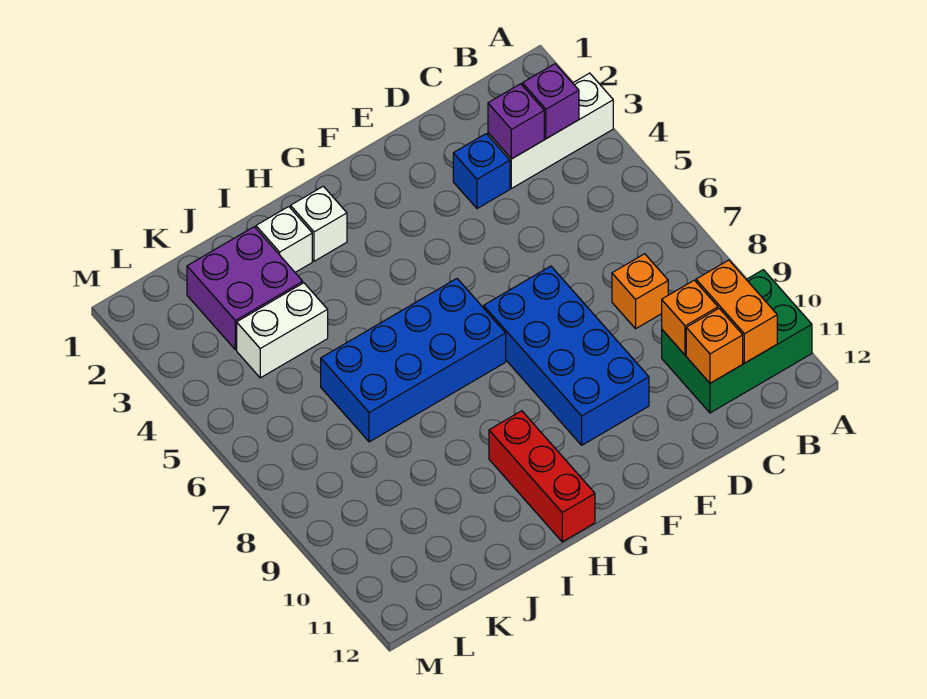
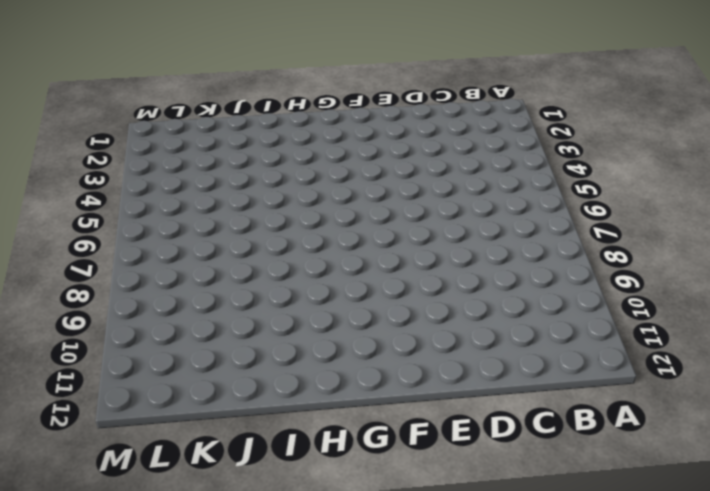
none -> white brick A3:C3 level 1
none -> green brick A10:C11 level 1
none -> orange brick C8 level 1

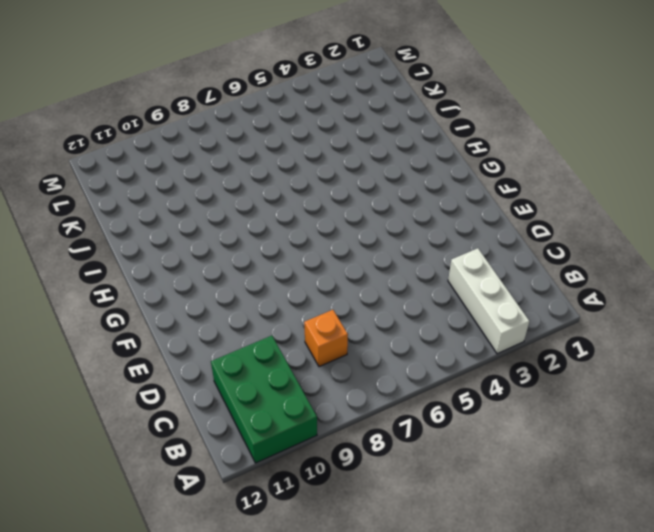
none -> blue brick D3 level 1
none -> blue brick E7:F10 level 1
none -> blue brick G6:J7 level 1

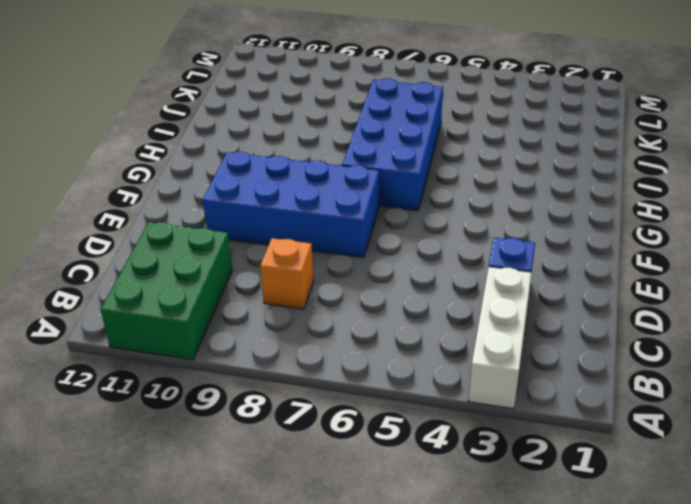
none -> white brick H2 level 1
none -> red brick H10:H12 level 1
none -> white brick I2 level 1

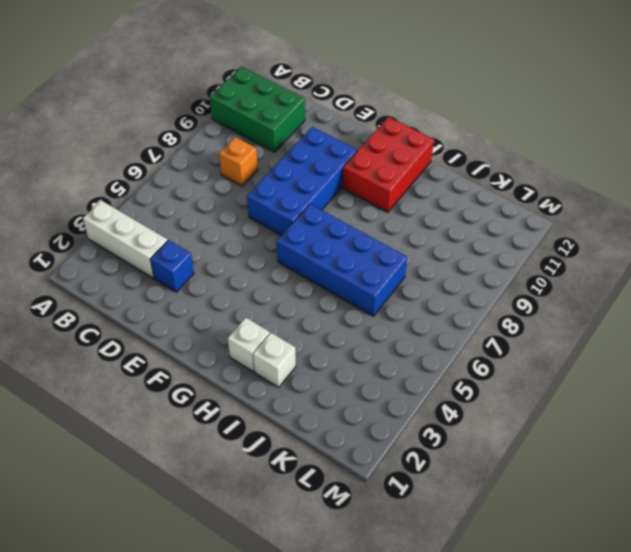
red brick G10:H12 level 1 -> red brick H10:H12 level 1
none -> purple brick J2:K3 level 1
none -> white brick J4:K4 level 1
none -> purple brick B3 level 2

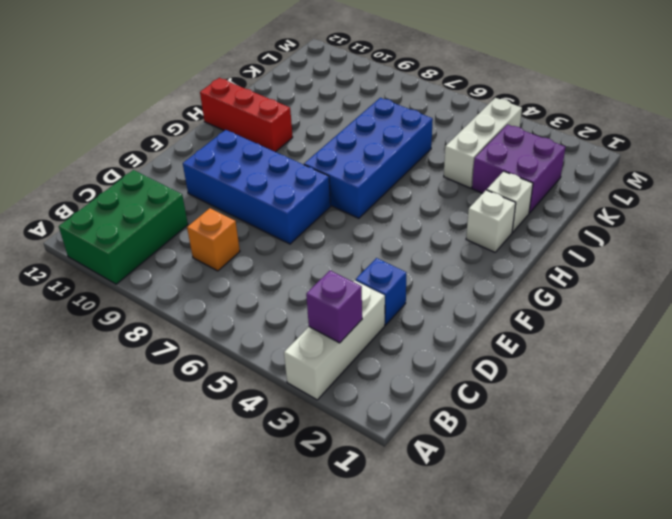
white brick J4:L4 level 1 -> white brick J4:K4 level 1
none -> orange brick B10:B11 level 2
none -> purple brick C3 level 2
none -> orange brick C10 level 2

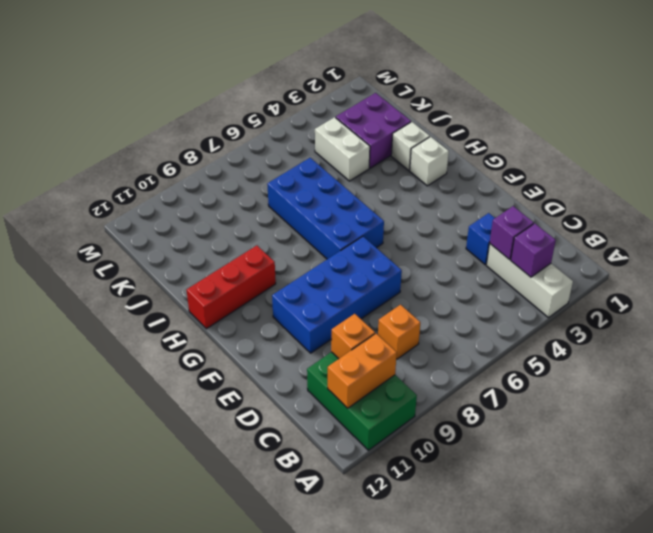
none -> orange brick C11 level 2

